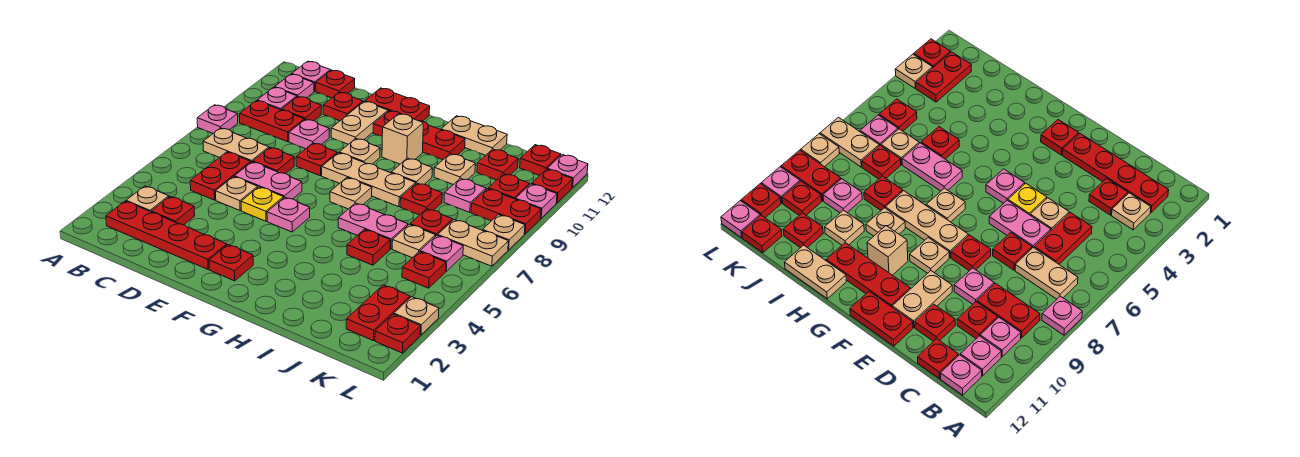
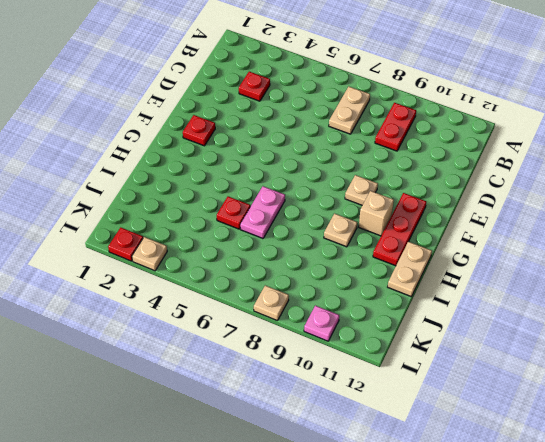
none -> pink plate A8 level 1
none -> red plate B2:E2 level 1
none -> tan plate B3 level 1
none -> pink plate B10 level 1

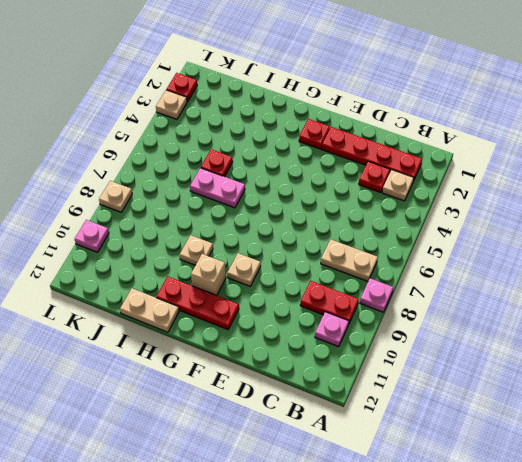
none -> pink plate B11 level 1
none -> pink plate B12 level 1
none -> red plate C5:C6 level 1
none -> red plate C10 level 1

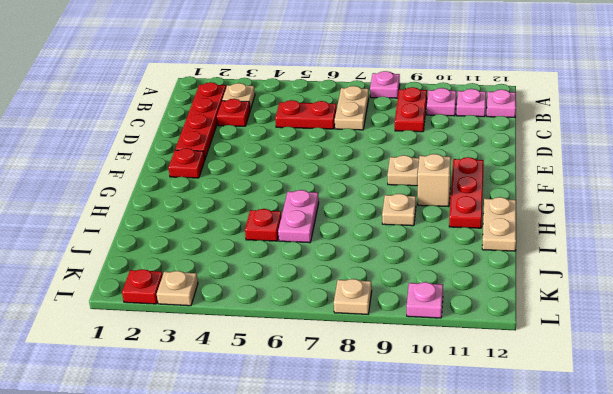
none -> red plate C10 level 1
none -> red plate C12 level 1
none -> tan plate D5 level 1
none -> pink plate D6:E6 level 1

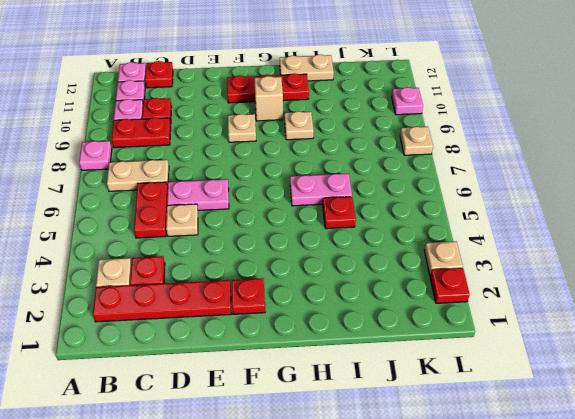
none -> red plate D7 level 1
none -> pink plate D9 level 1
none -> red plate D11 level 1
none -> yellow plate E5 level 1

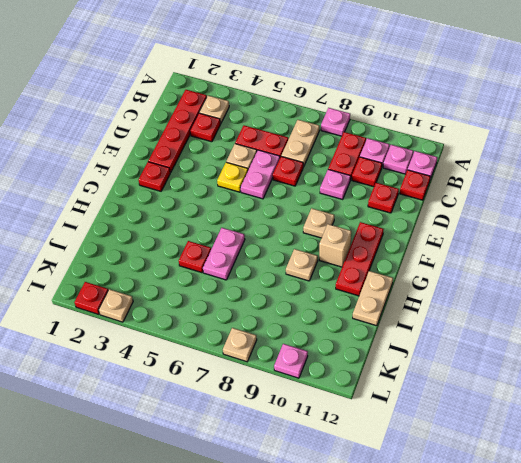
none -> red plate E8 level 1
none -> tan plate E10:E11 level 1
none -> red plate E12:F12 level 1
none -> pink plate F5 level 1

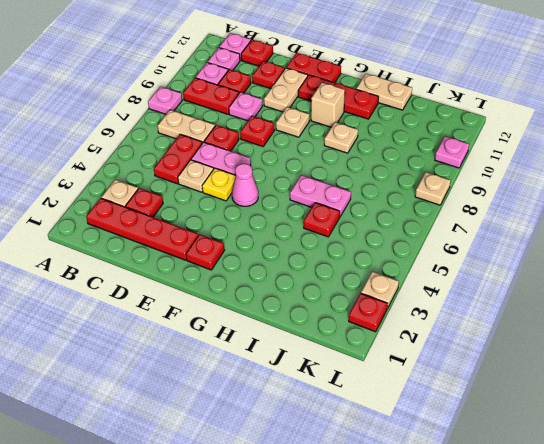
pink cone F5 level 1 -> pink plate F5 level 1
none -> tan plate F8:H8 level 1
none -> tan plate G7 level 1
none -> red plate I8 level 1
none -> tan plate I10 level 1

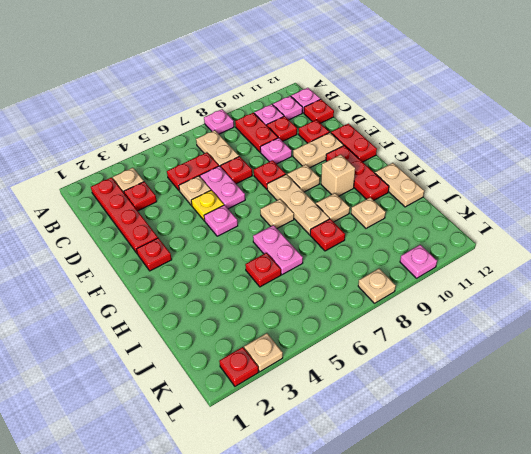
none -> tan plate J6 level 1
none -> red plate J7 level 1
none -> pink plate J9 level 1
none -> red plate J11 level 1

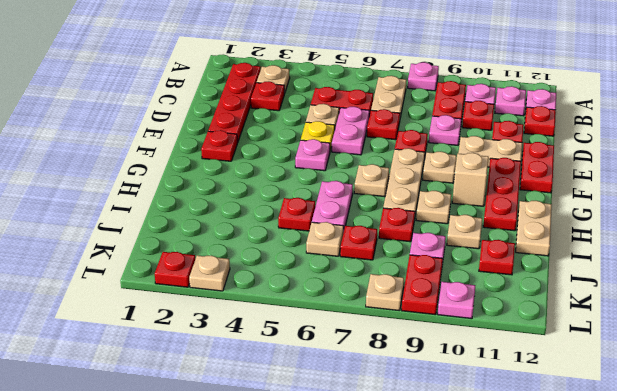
none -> red plate K2:K3 level 1
none -> red plate K5 level 1
none -> pink plate K6 level 1
none -> tan plate K7:L7 level 1

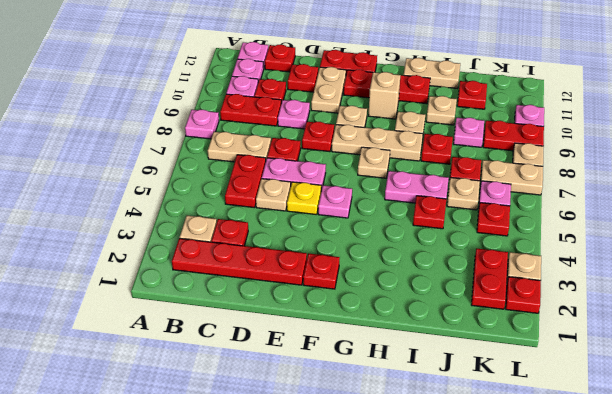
none -> red plate K10 level 1
none -> red plate K12 level 1
none -> red plate L11 level 1
none -> pink plate L12 level 1

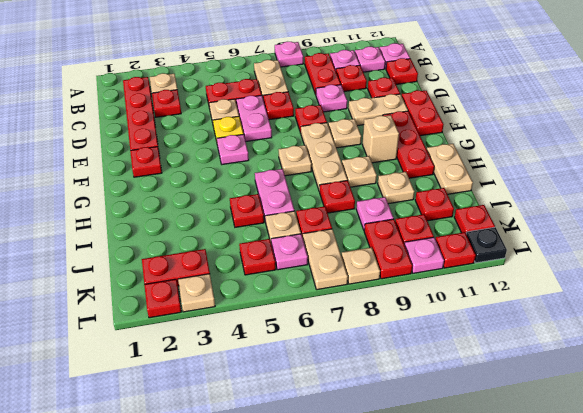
black plate L12 level 1 -> pink plate L12 level 1

